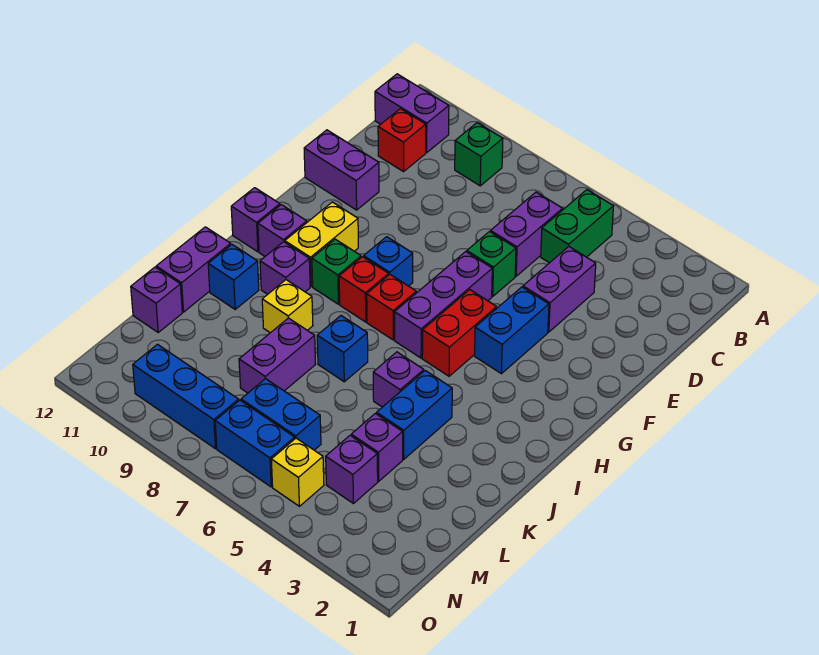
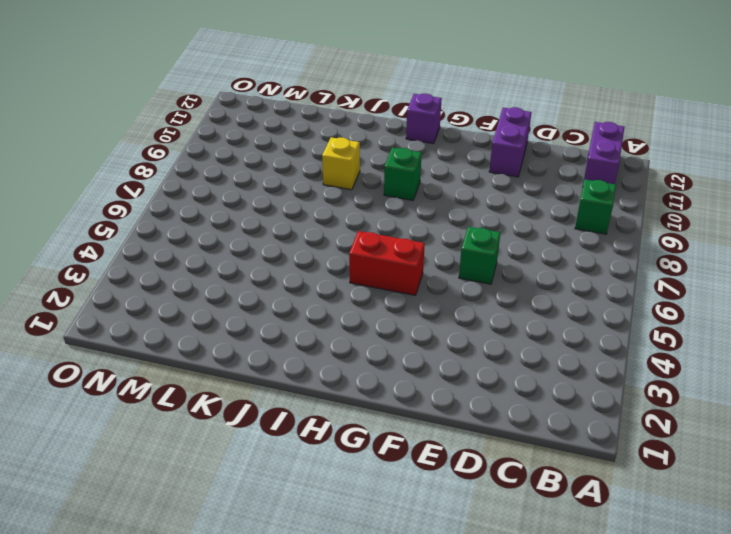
none -> green brick B5:C5 level 1
none -> purple brick C6:D6 level 1
none -> red brick C11 level 1
none -> purple brick D4:E4 level 1

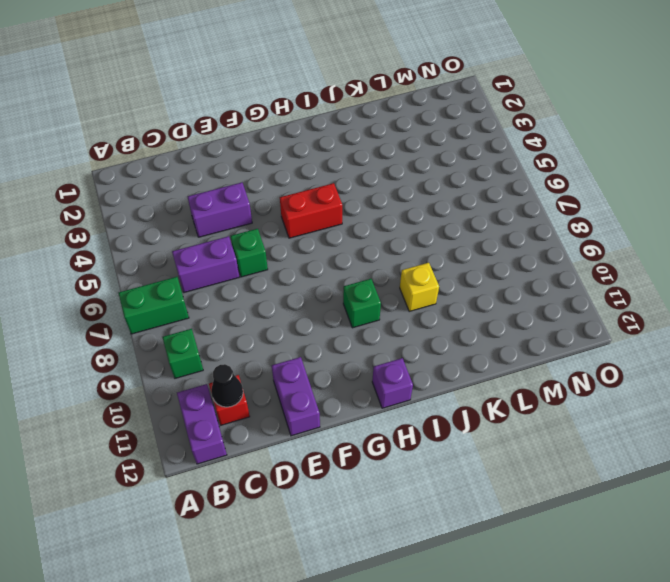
green brick A7:B7 level 1 -> green brick B5:C5 level 1
black cone C11 level 2 -> none
none -> blue brick F4:G4 level 1
none -> purple brick F6:H6 level 1
none -> blue brick G8 level 1
none -> yellow brick G10:H10 level 1

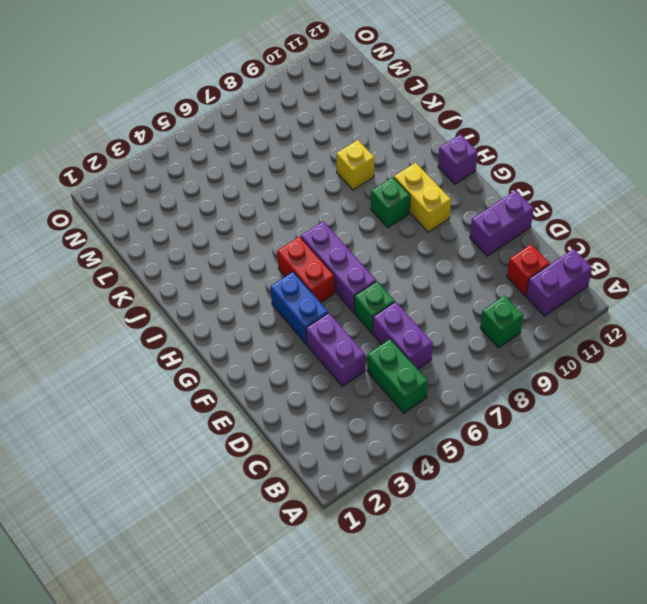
none -> blue brick G8 level 1
none -> red brick H7 level 1
none -> red brick H8 level 1
none -> purple brick H11 level 1

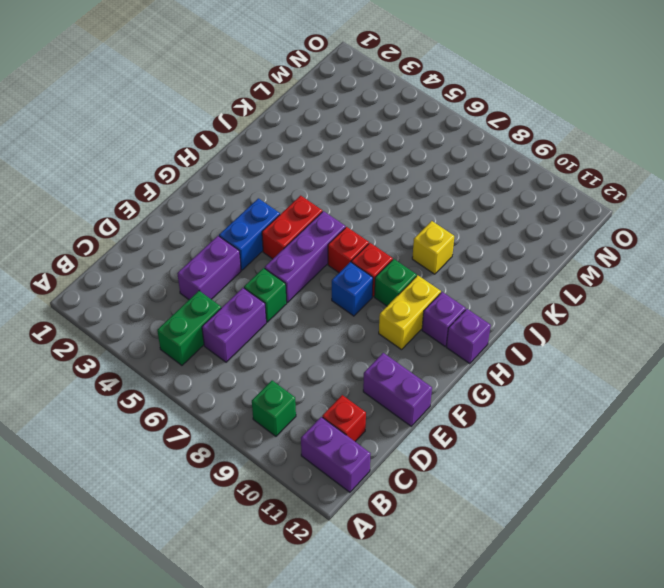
none -> purple brick I10 level 1
none -> blue brick J4:K4 level 1
none -> purple brick J5 level 1
none -> blue brick J7 level 1

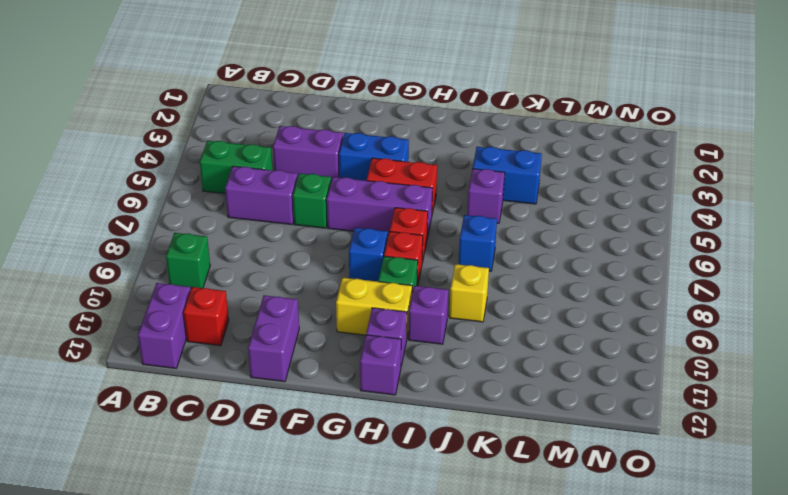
none -> blue brick J11 level 1
none -> purple brick J12:K12 level 1
none -> purple brick K8:L8 level 1
none -> purple brick L4 level 1

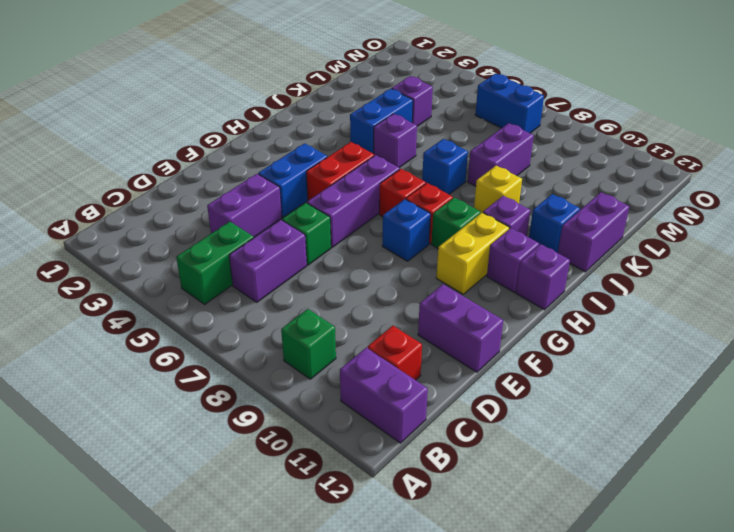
none -> purple brick L12 level 1
none -> purple brick M4 level 1
none -> blue brick M6:M7 level 1
none -> yellow brick N5 level 1

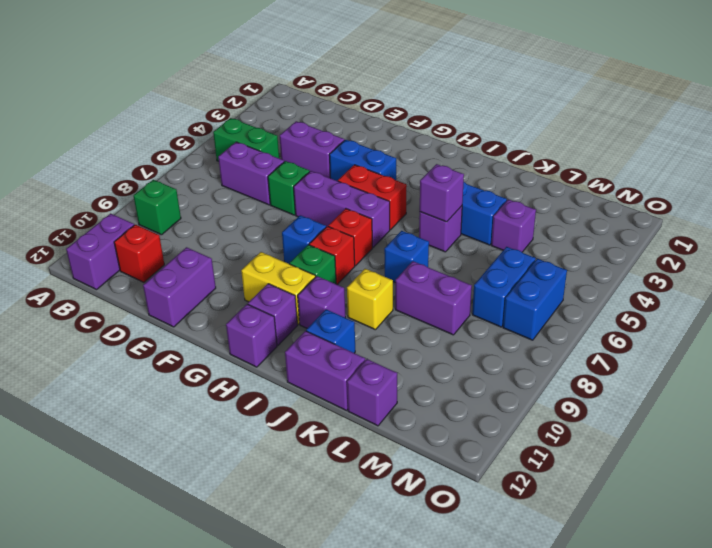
purple brick J5 level 2 -> purple brick M4 level 1
none -> yellow brick N5 level 1
none -> blue brick N8:N10 level 1

